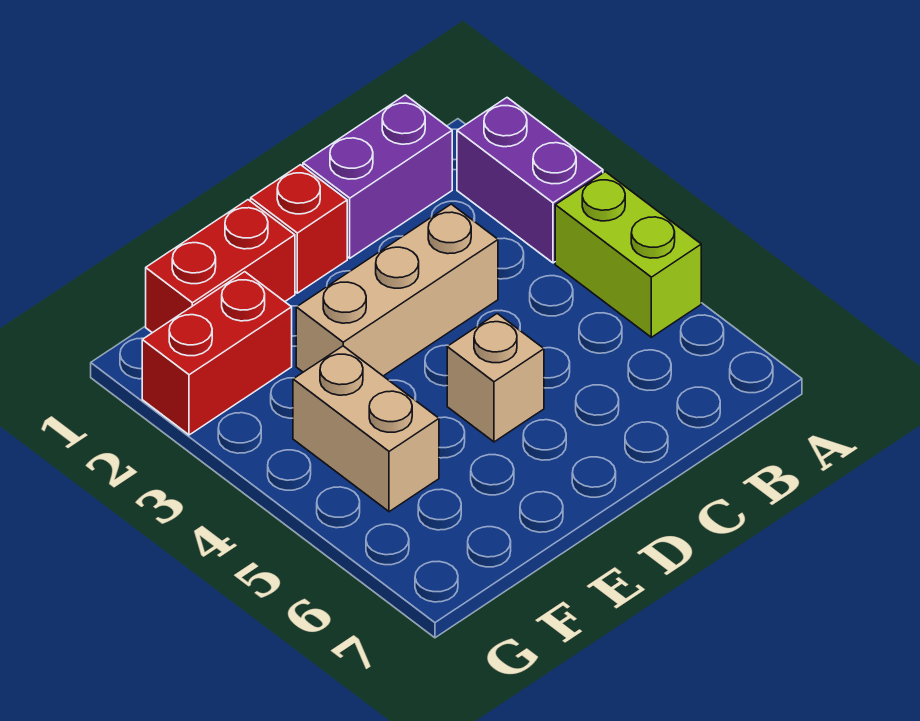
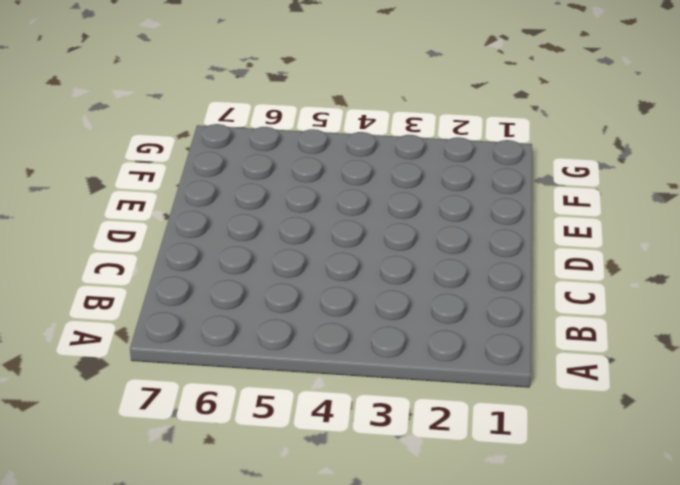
none -> purple brick A2:A3 level 1
none -> lime brick A4:A5 level 1

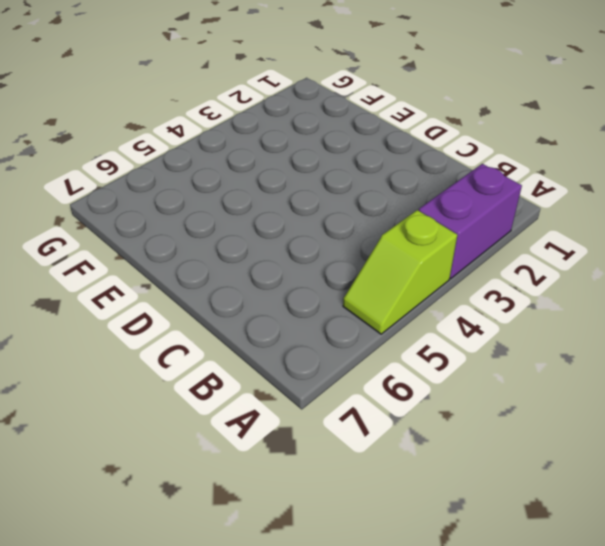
lime slope A4:A5 level 1 top 4 -> lime brick A4:A5 level 1
none -> purple brick B1:C1 level 1
none -> tan brick C3:E3 level 1

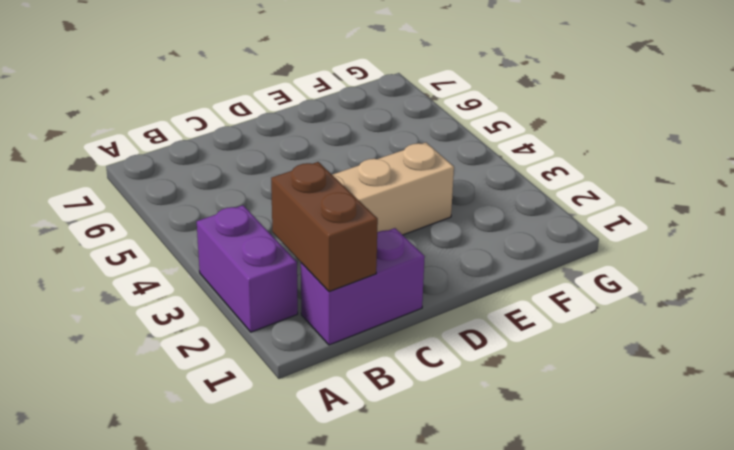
brown brick B1:B2 level 2 -> none
none -> lime brick A4:A5 level 1
none -> red brick D1 level 1

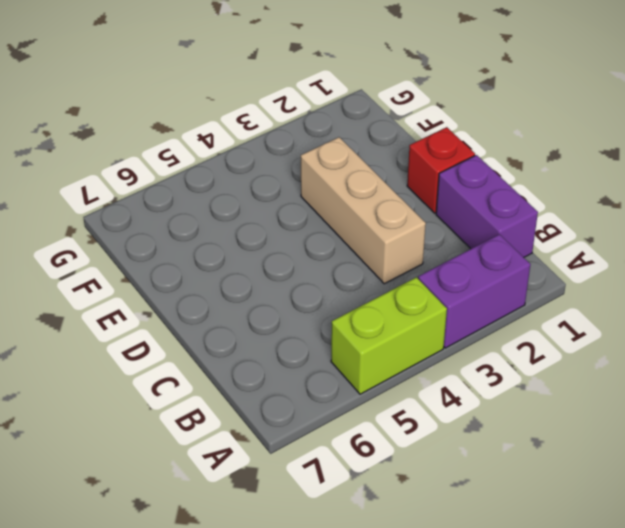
none -> tan brick D5 level 1
none -> red brick E1:F1 level 1

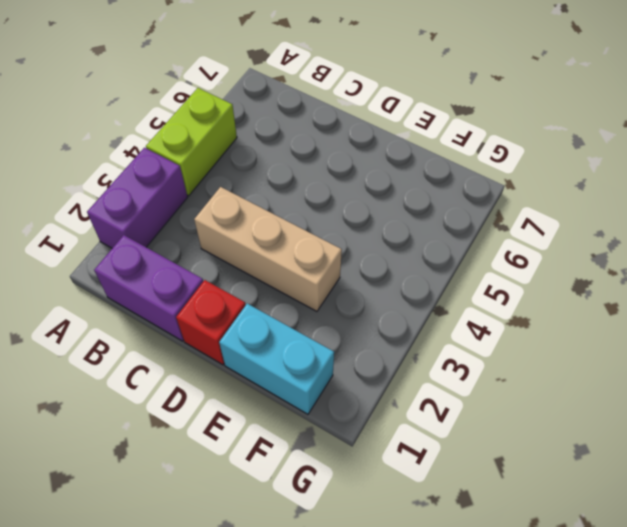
cyan brick E1:F1 level 1 -> red brick E1:F1 level 1
none -> tan brick D5 level 1
none -> red brick F2:G2 level 1

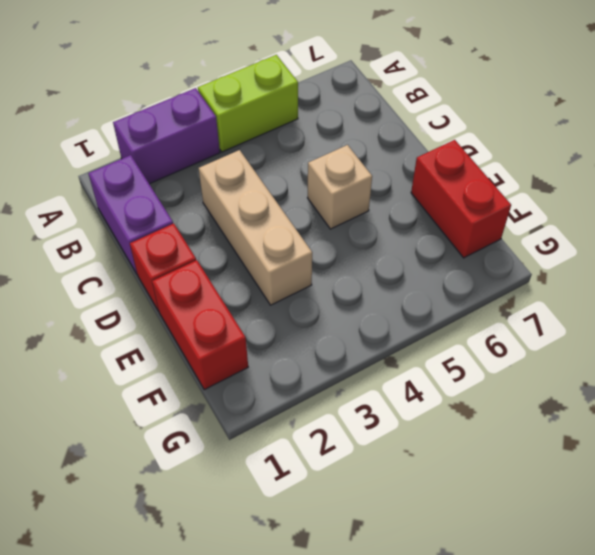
red brick E7:F7 level 1 -> red brick F2:G2 level 1
none -> tan brick F4:F5 level 1

